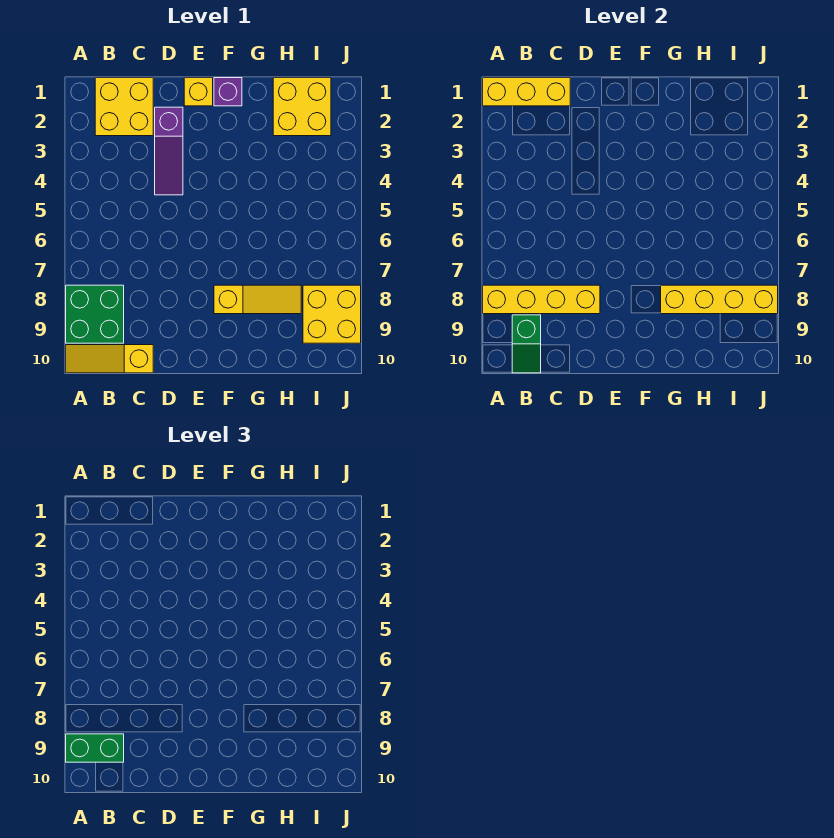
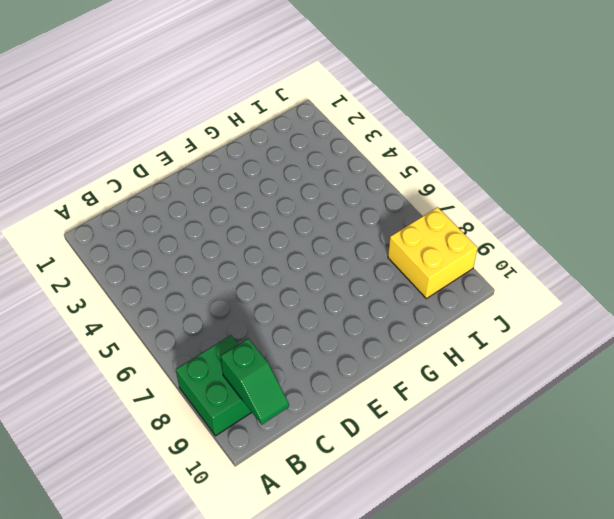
none -> yellow slope A10:C10 level 1 top C
none -> yellow brick B1:C2 level 1
none -> purple slope D2:D4 level 1 top 2

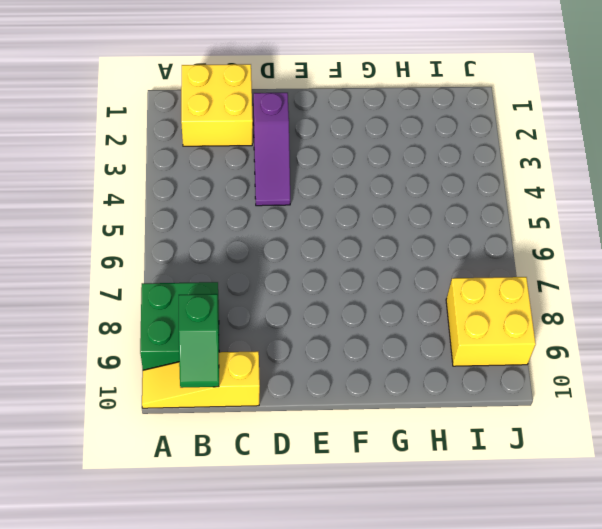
none -> yellow brick E1 level 1
none -> purple brick F1 level 1
none -> yellow slope F8:H8 level 1 top F

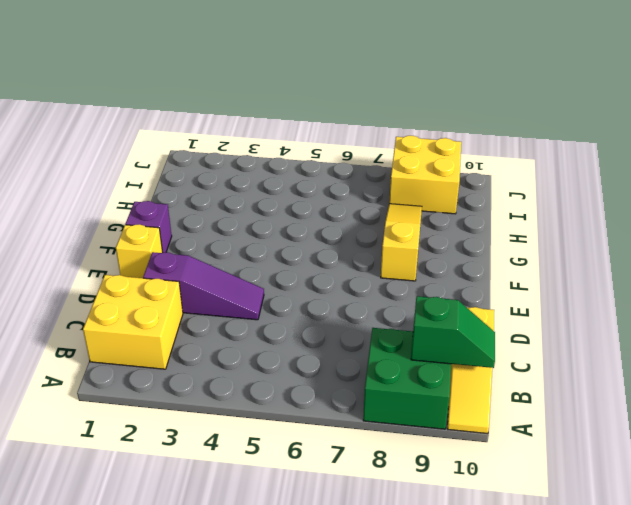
none -> yellow brick H1:I2 level 1
none -> yellow brick A1:C1 level 2
none -> yellow brick A8:D8 level 2

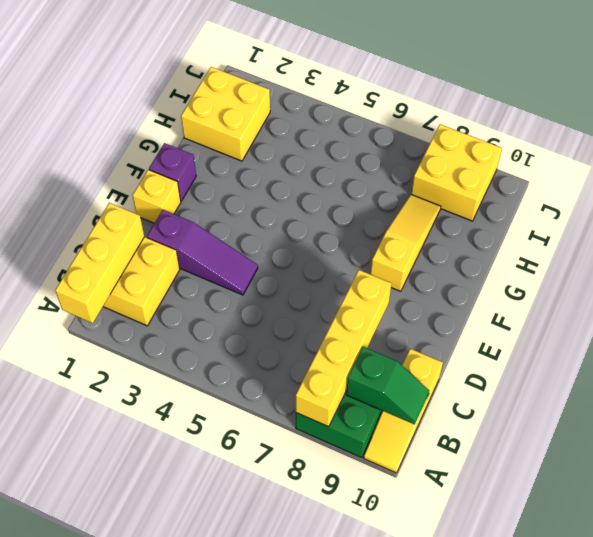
none -> yellow brick G8:J8 level 2
none -> green brick A9:B9 level 3

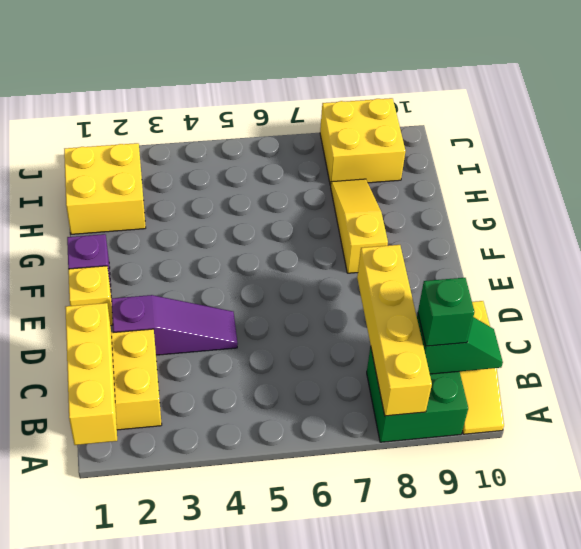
green brick B9 level 3 -> green brick A9:B9 level 3
none -> yellow brick G8:J8 level 2

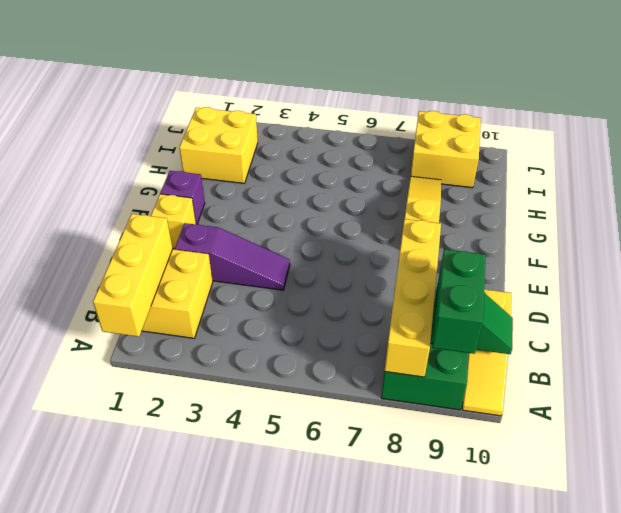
none -> yellow brick G8:J8 level 2

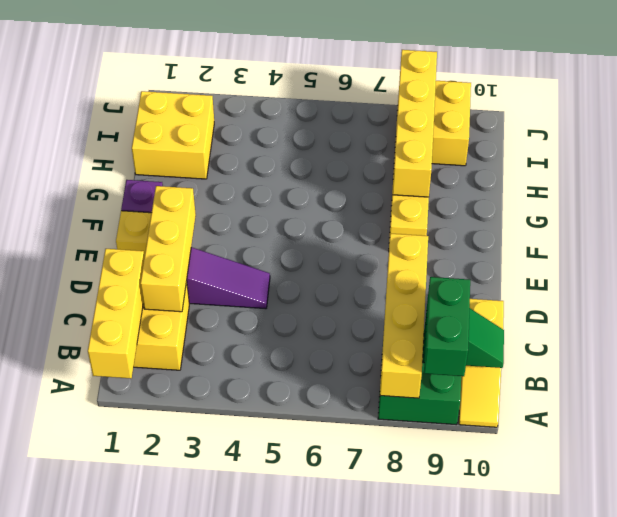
yellow brick C2:E2 level 2 -> none

